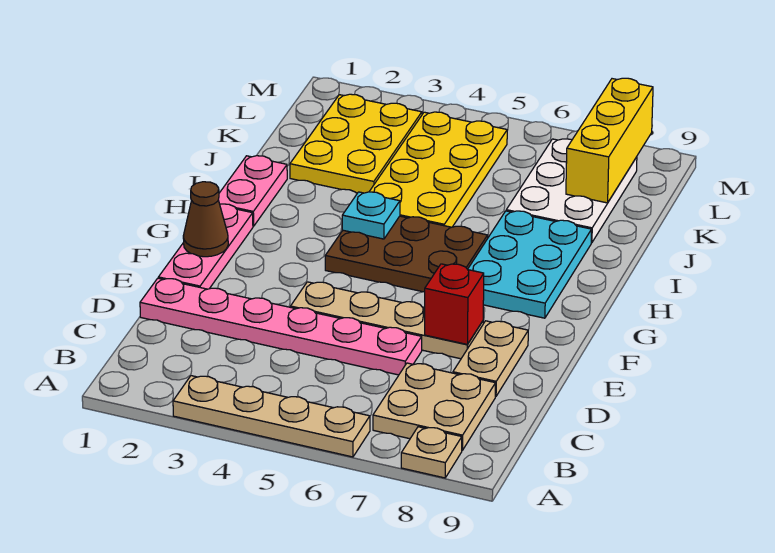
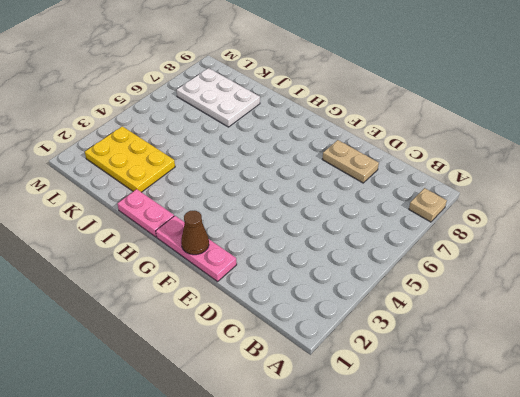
none -> tan plate A3:A6 level 1
none -> tan plate B7:C8 level 1
none -> pink plate D1:D6 level 1

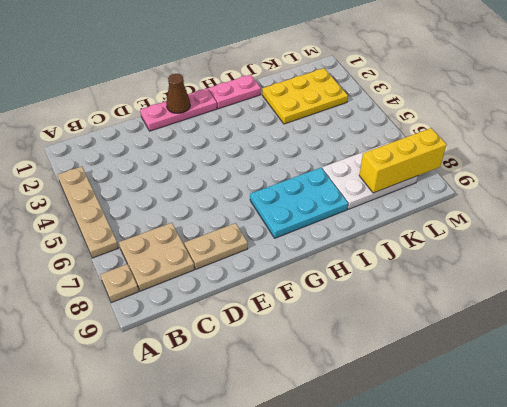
none -> pink plate D1:D6 level 1
none -> tan plate E4:E7 level 1
none -> brown plate G4:H6 level 1

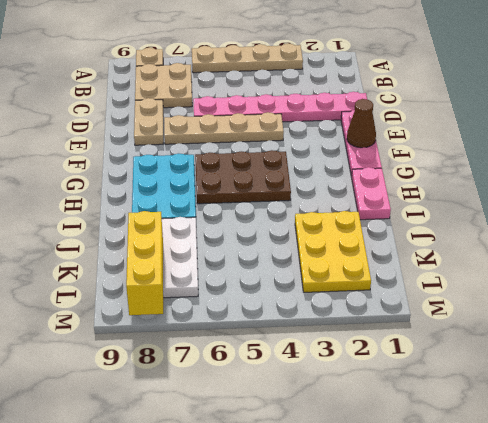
none -> yellow plate I4:L5 level 1
none -> red brick E7 level 2
none -> cyan plate H4 level 2

